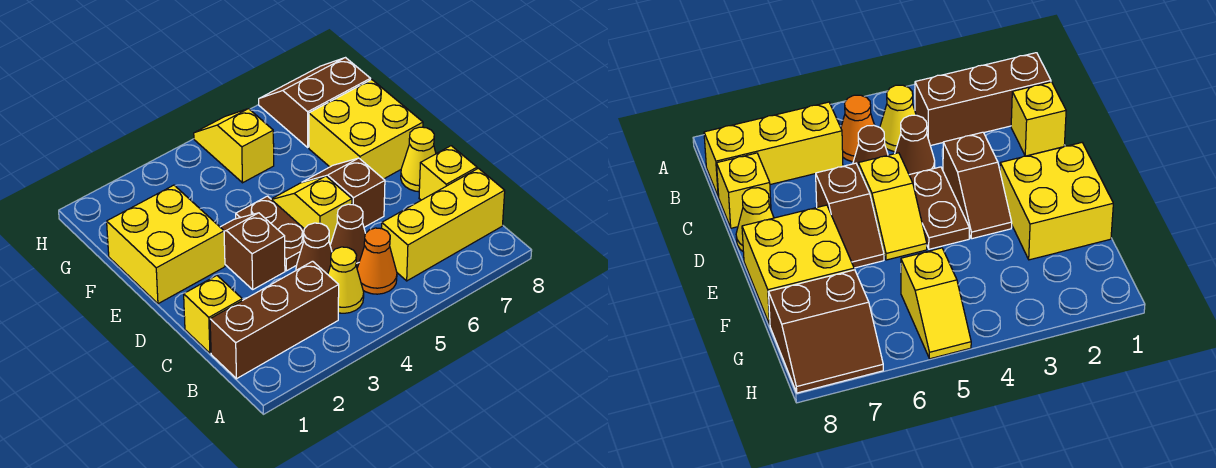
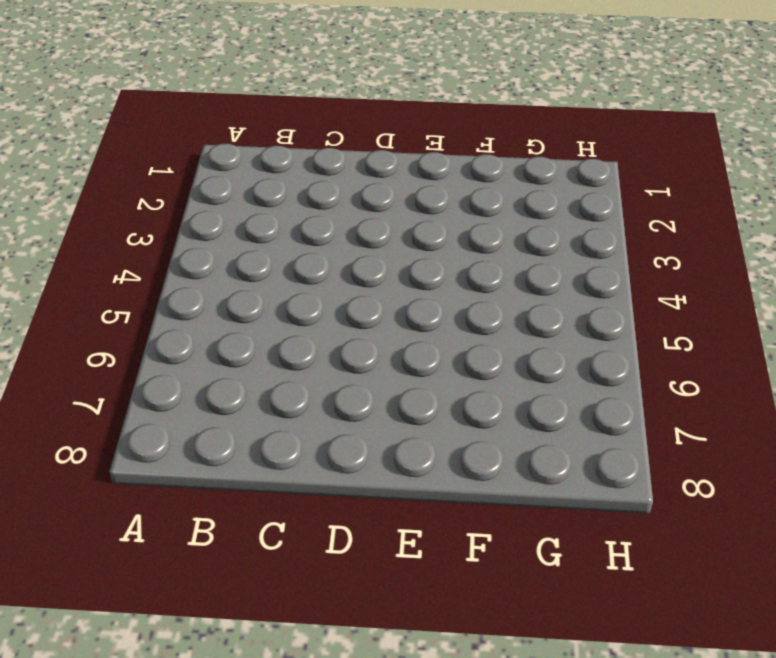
none -> brown brick B1:B3 level 1
none -> yellow cone B4 level 1
none -> orange cone B5 level 1

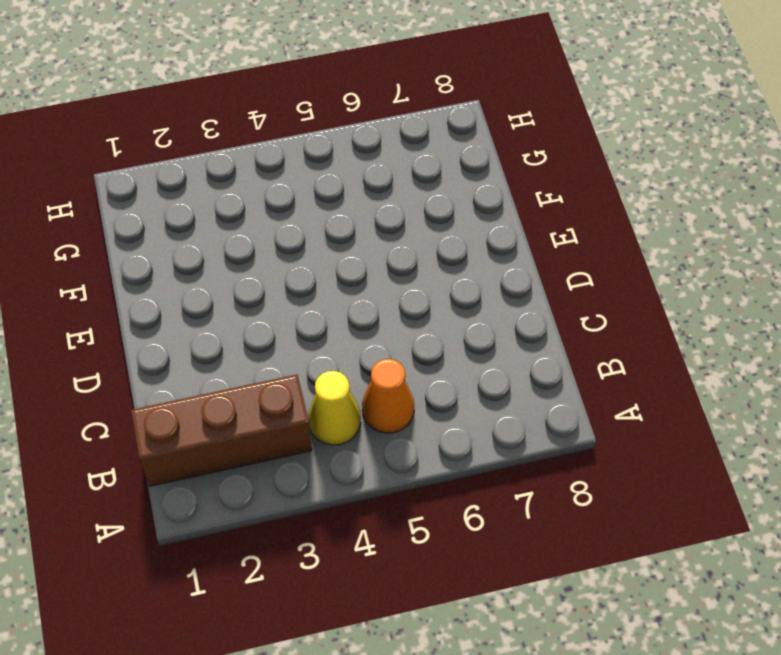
none -> yellow brick B6:B8 level 1
none -> yellow brick C1 level 1
none -> brown cone C4 level 1

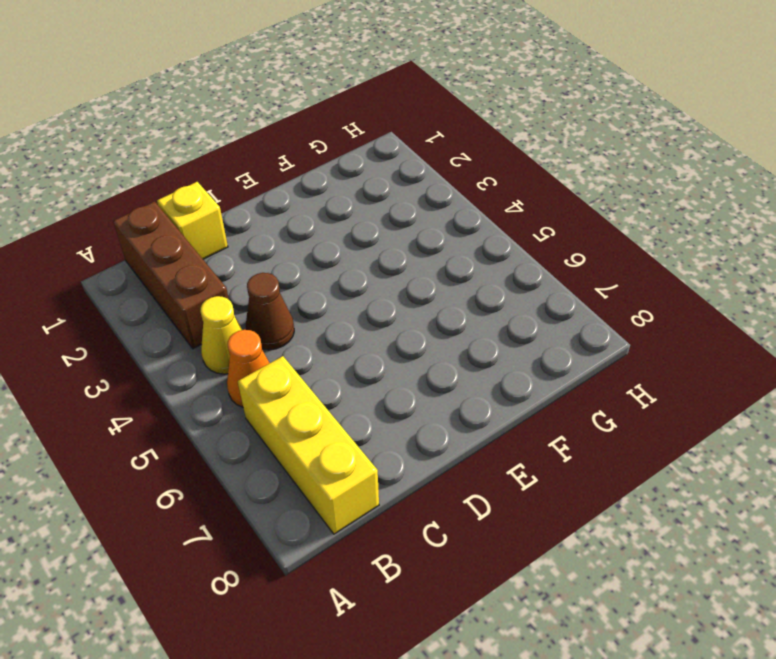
none -> brown cone C5 level 1
none -> yellow brick C8 level 1
none -> brown slope D3:E3 level 1 top D

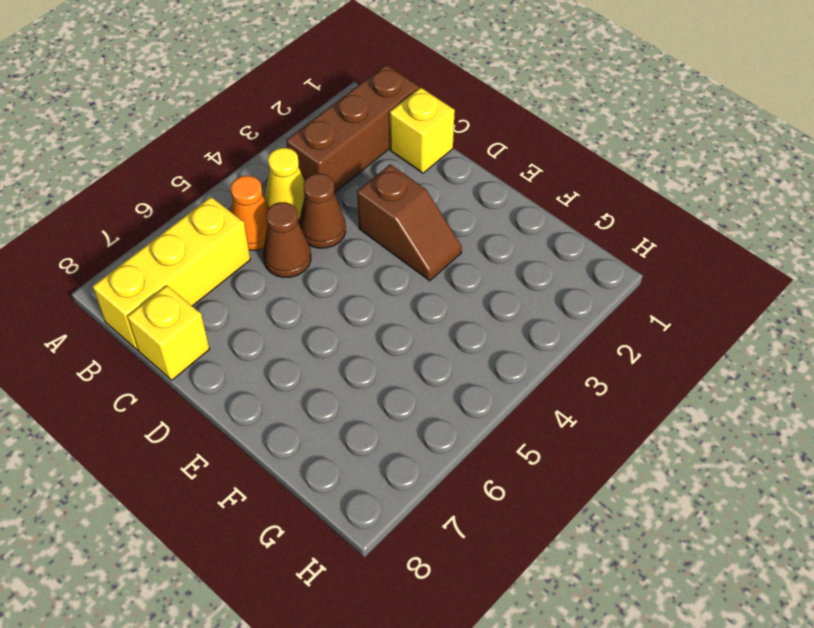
none -> brown plate D4:E4 level 1
none -> yellow slope D5:E5 level 1 top D
none -> brown slope D6:E6 level 1 top D

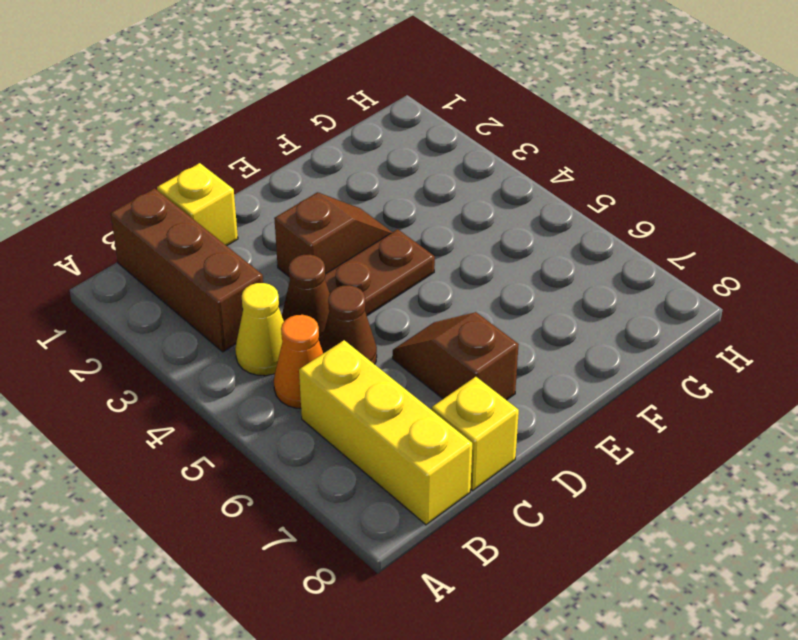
brown slope D6:D7 level 1 top 7 -> brown slope D6:E6 level 1 top D
none -> yellow slope D5:E5 level 1 top D
none -> yellow cone D8 level 1
none -> yellow brick E1:F2 level 1

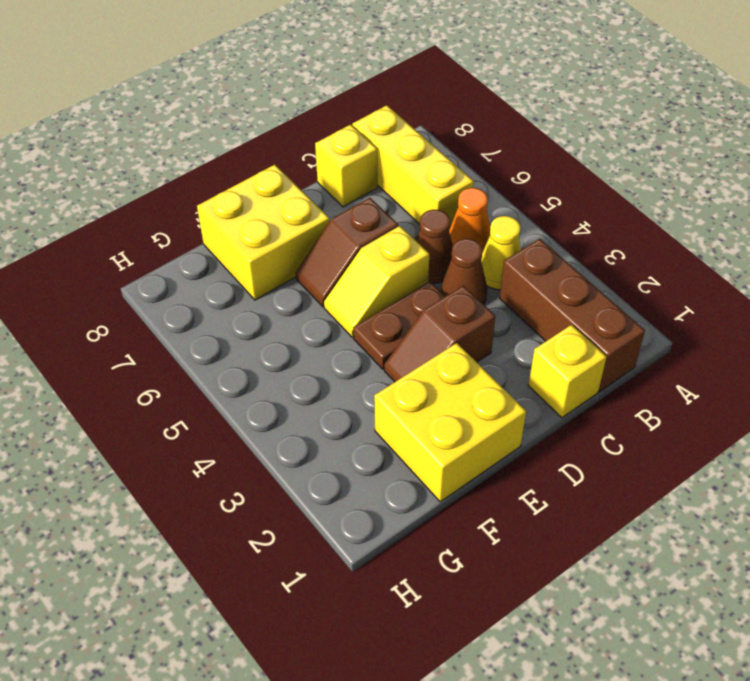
none -> yellow cone D8 level 1
none -> yellow slope G5:H5 level 1 top G
none -> brown slope G7:H8 level 1 top G

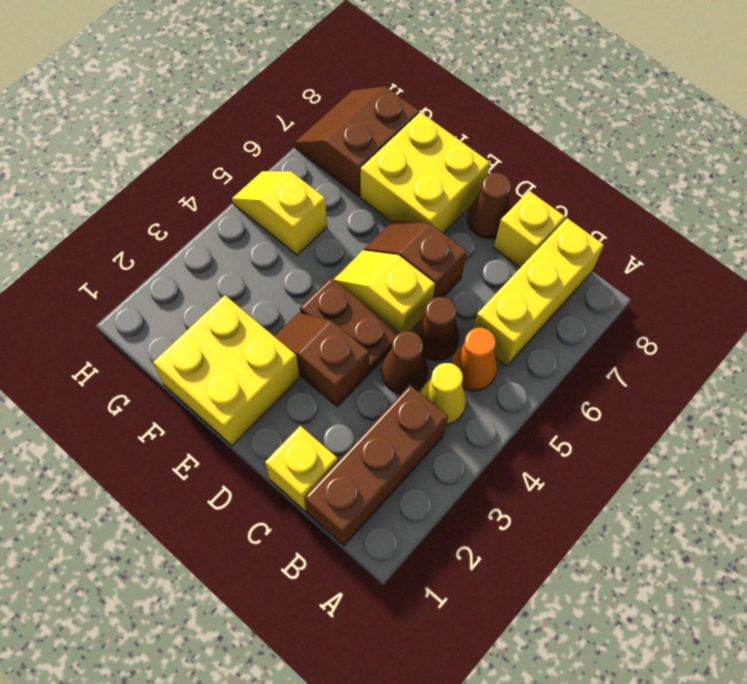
brown cone D8 level 1 -> yellow cone D8 level 1

